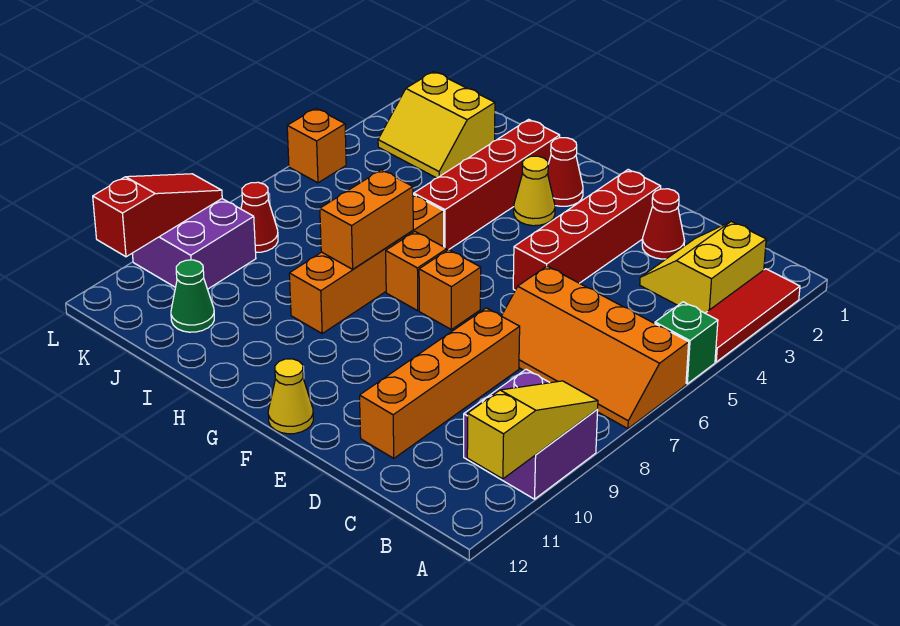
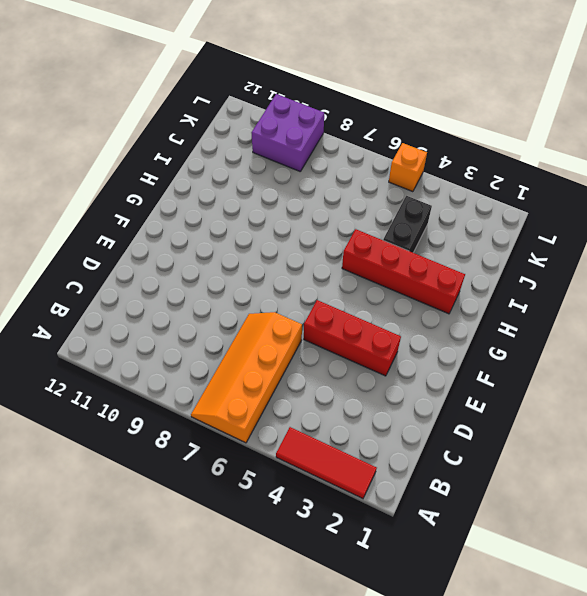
red brick E3:E5 level 1 -> red brick E2:E5 level 1
black brick I4:J4 level 1 -> none
none -> green brick A5 level 1
none -> purple brick A9:B10 level 1
none -> yellow slope B2:C3 level 1 top B

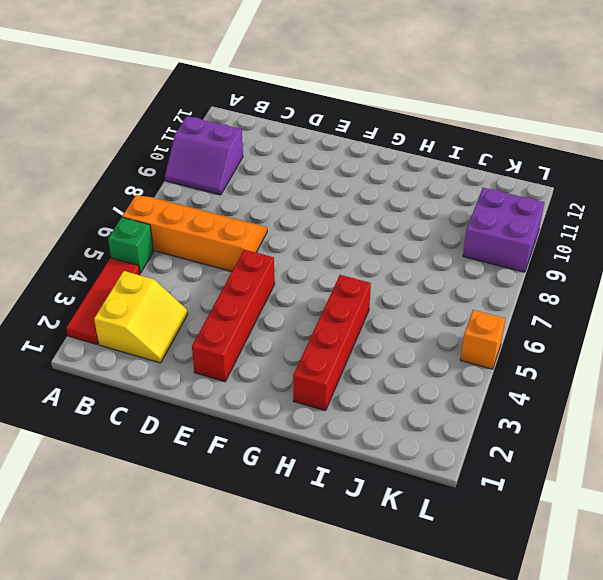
purple slope A9:B10 level 1 top 10 -> purple brick A9:B10 level 1
none -> red cone D2 level 1
none -> orange brick D8:D11 level 1
none -> orange brick F7 level 1

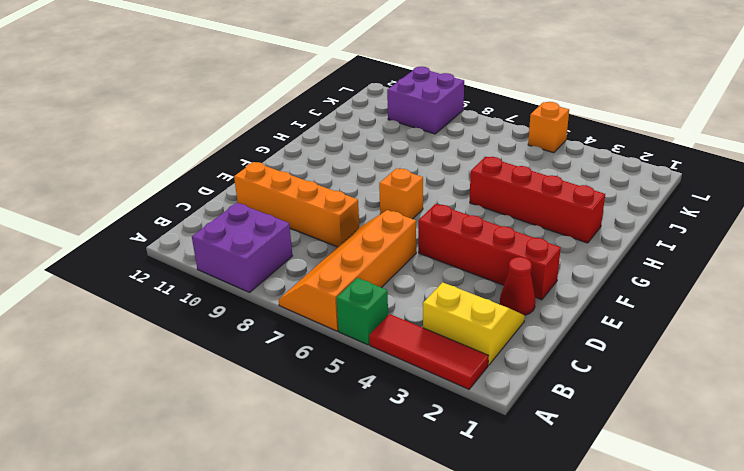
none -> yellow cone F12 level 1
none -> red cone G2 level 1
none -> yellow cone G3 level 1

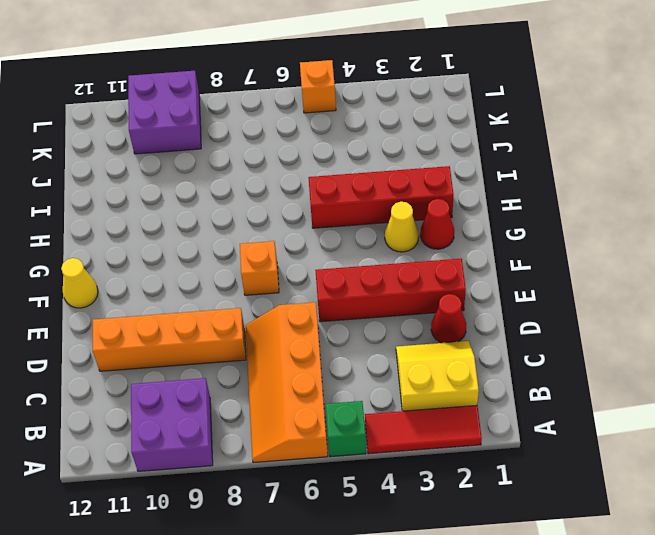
none -> orange brick G7 level 1
none -> orange brick H6:H9 level 1
none -> yellow slope J2:K3 level 1 top 2

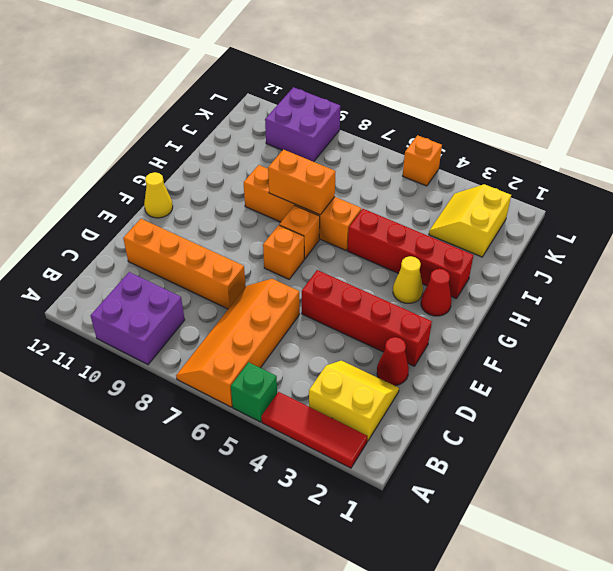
none -> green cone J11 level 1
none -> red cone K8 level 1
none -> yellow slope A9:A11 level 2 top 11

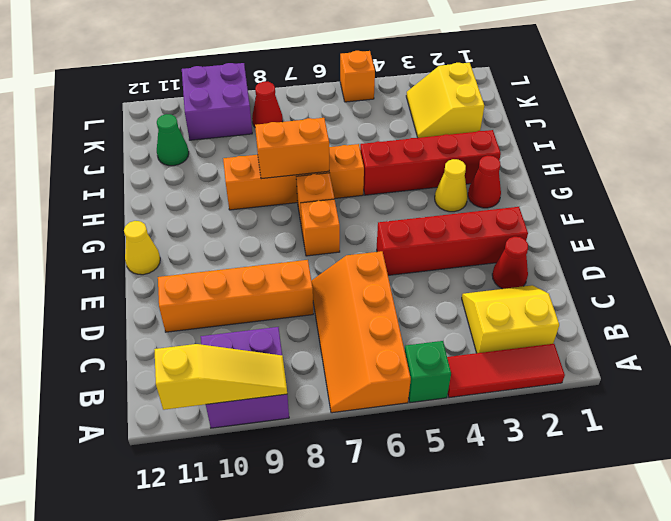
none -> red slope L9:L11 level 2 top 11

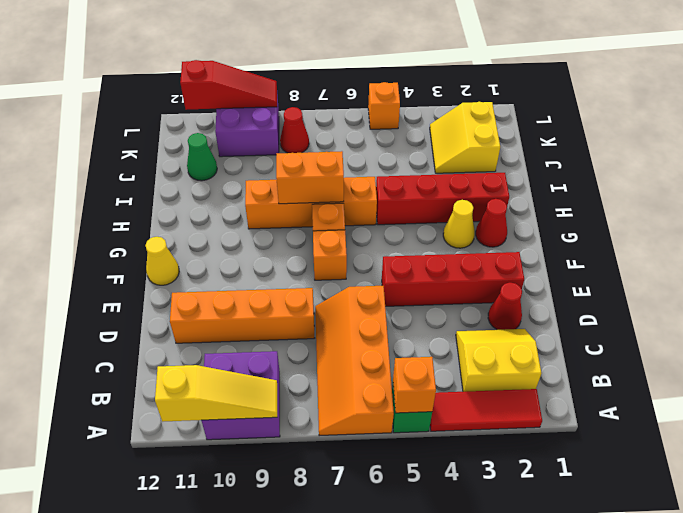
orange brick A5 level 2 -> none

